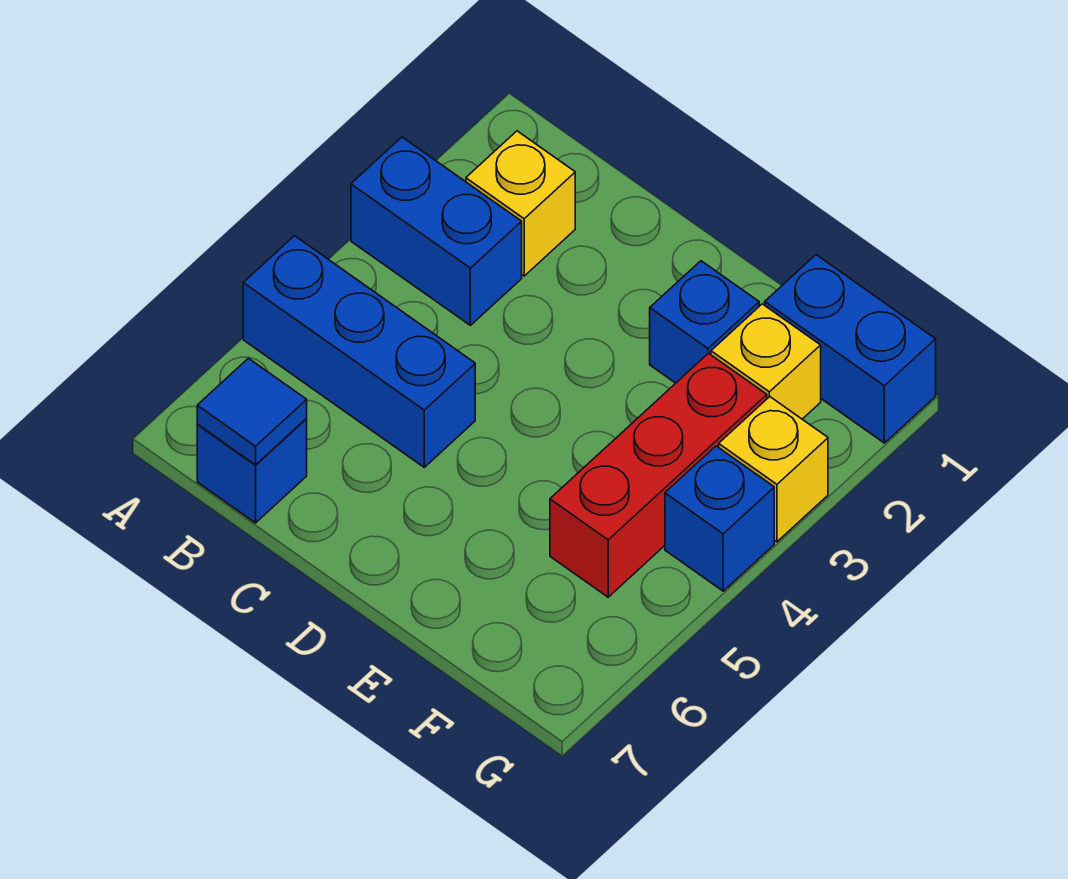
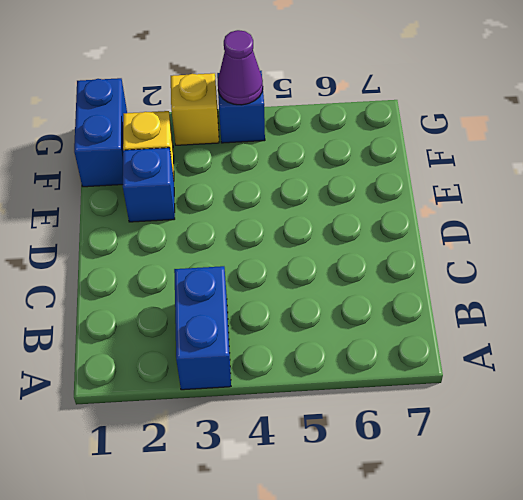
purple cone G4 level 2 -> none
none -> blue brick A5:C5 level 1
none -> yellow brick B2 level 1

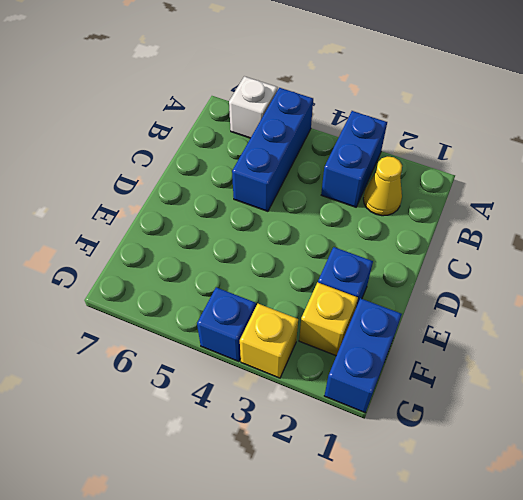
white brick A6 level 1 -> none
yellow cone B2 level 1 -> yellow brick B2 level 1
none -> blue brick B7 level 1
none -> red brick F3:F5 level 1

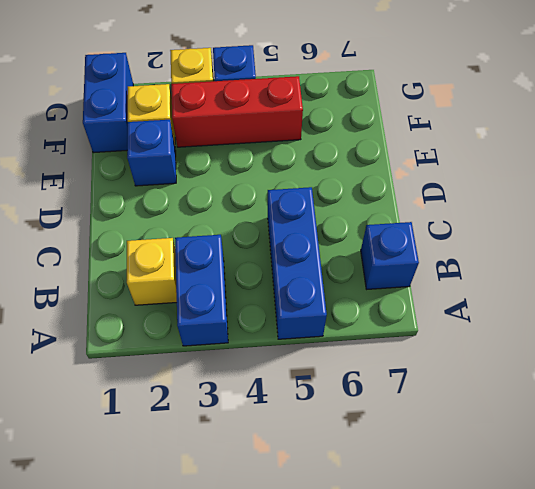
none -> blue tile B7 level 2

